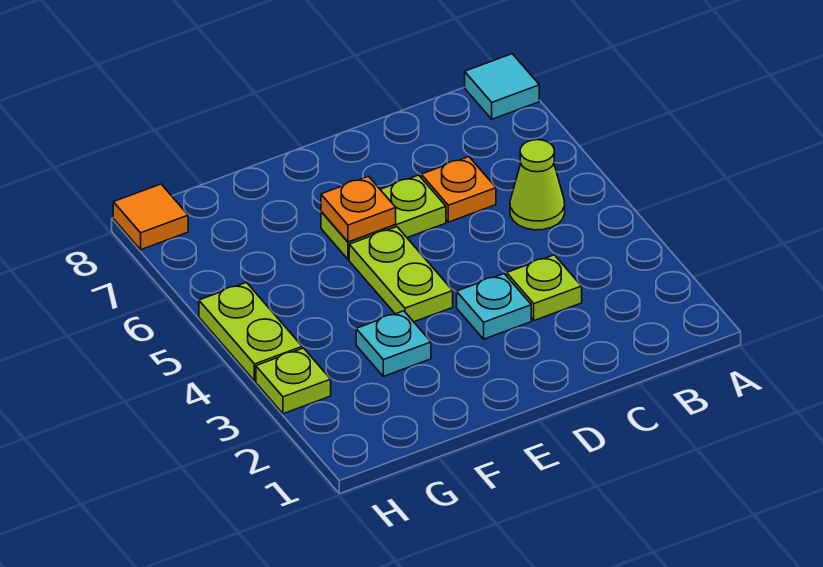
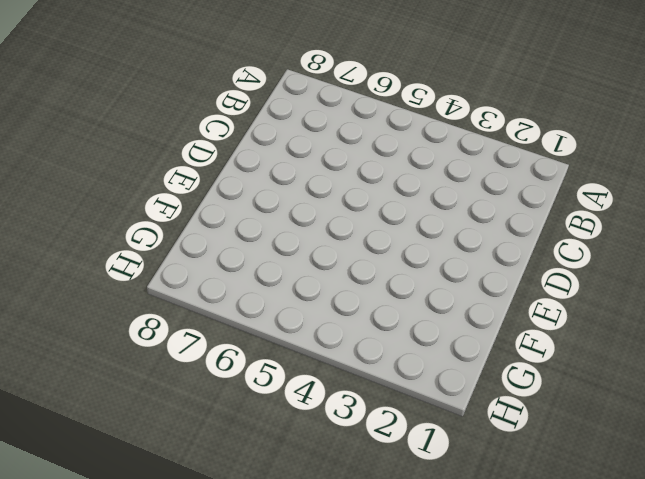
none -> cyan tile A8 level 1
none -> lime cone B5 level 1
none -> lime plate C3 level 1

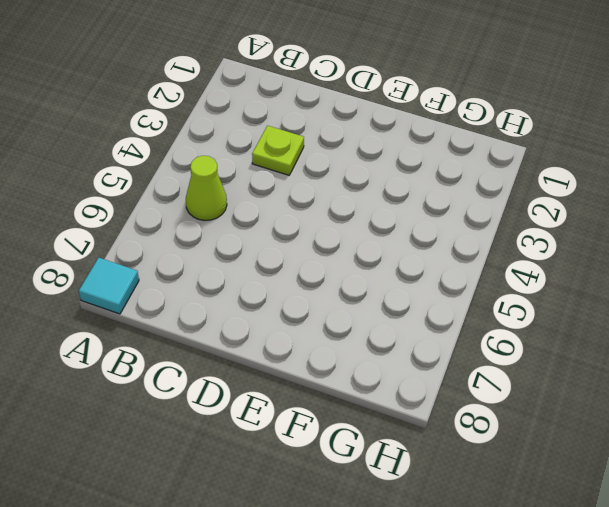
none -> orange plate C6 level 1
none -> cyan plate D3 level 1
none -> lime plate D6:E6 level 1

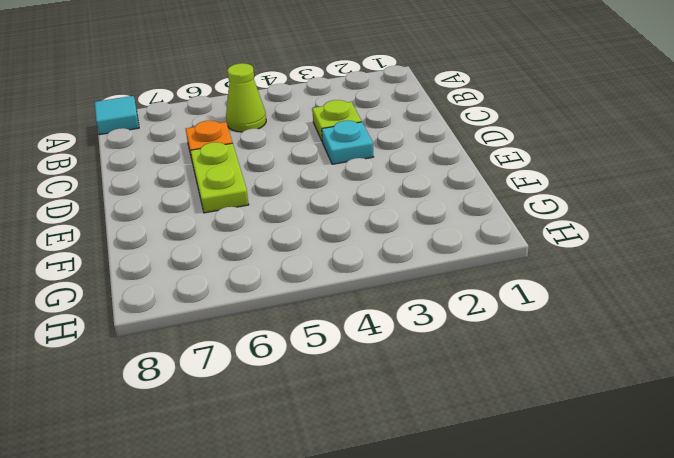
none -> lime plate E4:E5 level 1
none -> cyan plate F3 level 1
none -> lime plate H3 level 1

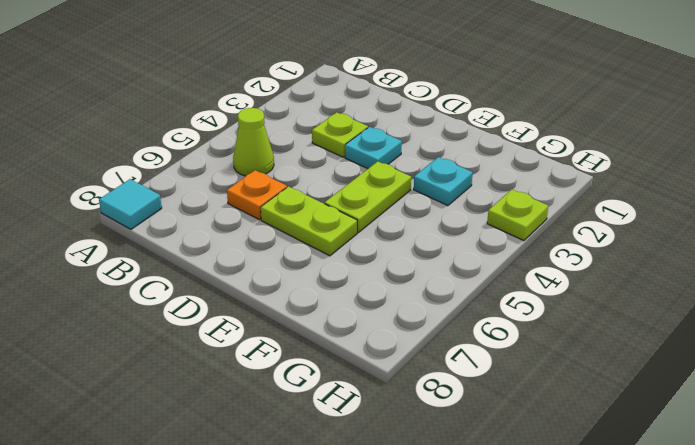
none -> lime plate H4:H5 level 1
none -> orange tile H8 level 1
none -> orange plate E6 level 2

